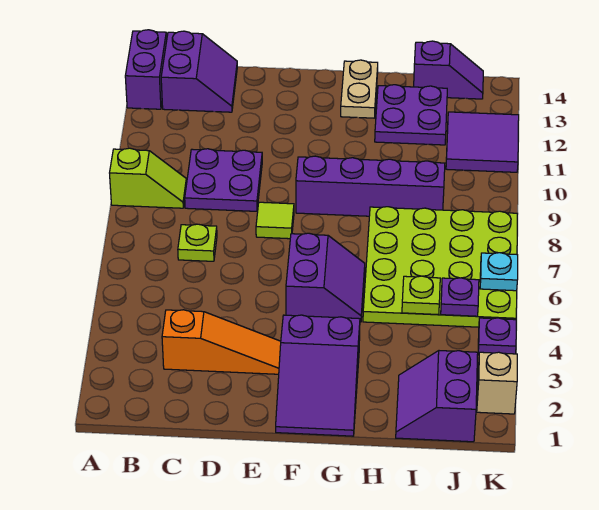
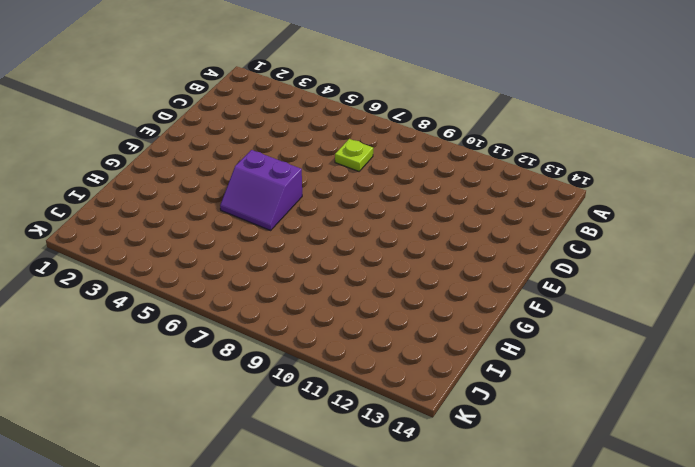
none -> lime slope A9:B9 level 1 top A
none -> purple brick A13:A14 level 1
none -> purple slope B13:C14 level 1 top B

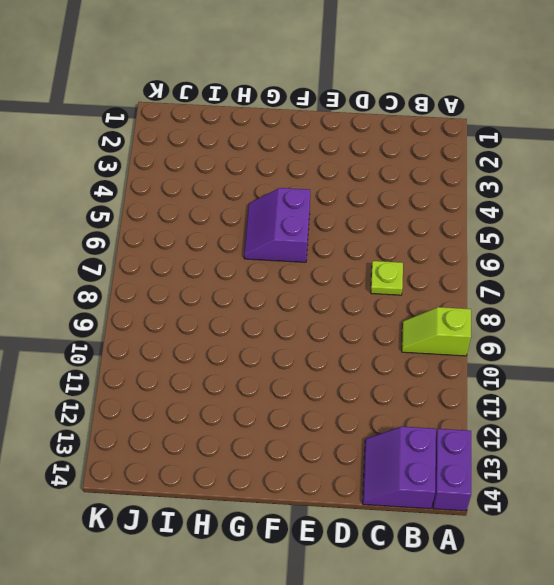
none -> orange slope C3:E3 level 1 top C
none -> purple plate C9:D10 level 1
none -> lime tile E8 level 1

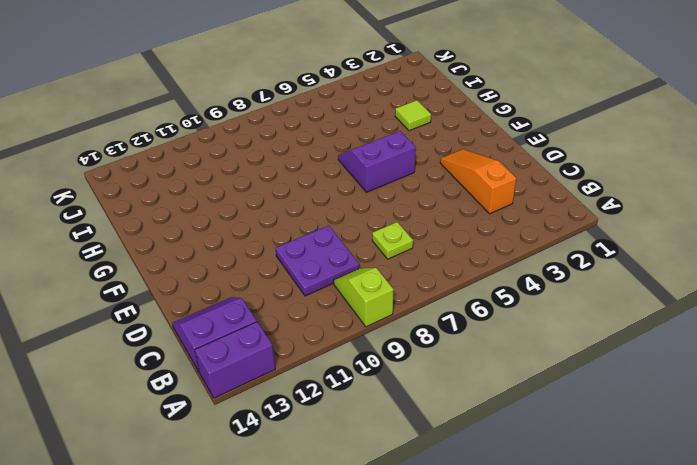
lime tile H3 level 1 -> lime tile E8 level 1
none -> purple slope F1:G3 level 1 top 3
none -> purple brick F9:I9 level 1
none -> tan plate G13:G14 level 1

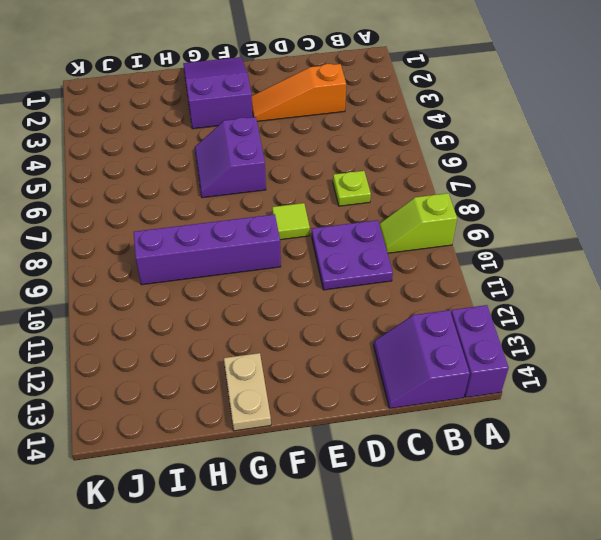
none -> lime plate H5:K8 level 1
none -> purple plate H12:I13 level 1
none -> purple slope I1:J2 level 1 top J

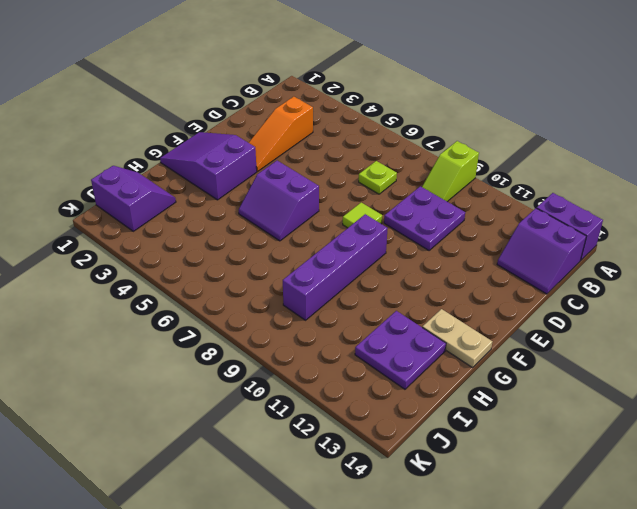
none -> lime plate H5:K8 level 1
none -> purple slope I14:J14 level 1 top I
none -> purple tile J11:K12 level 1

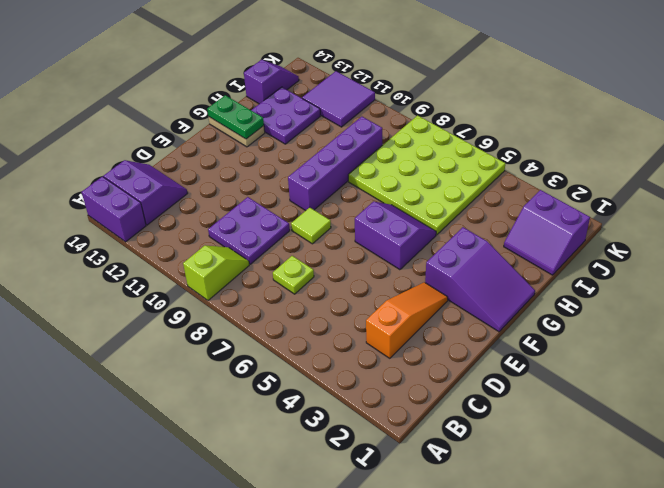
green plate G13:G14 level 2 -> none
none -> tan brick K2 level 1
none -> purple plate K4 level 1
none -> lime plate I5 level 2

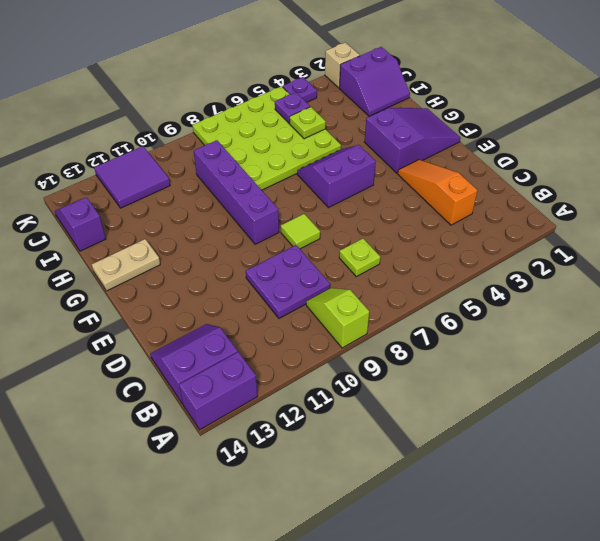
none -> purple plate H12:I13 level 1
none -> cyan plate K6 level 2

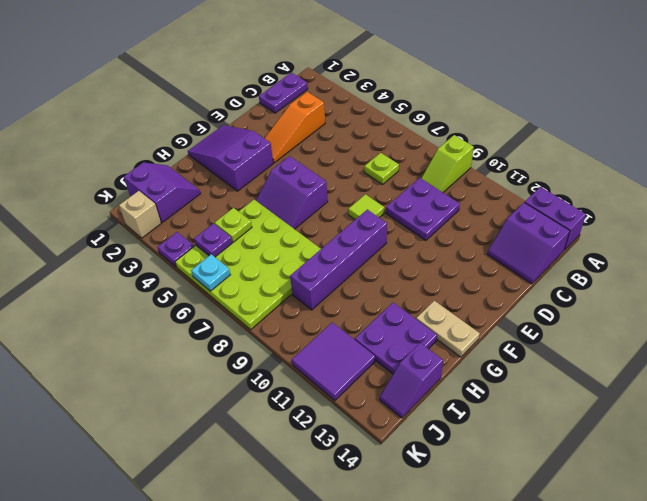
purple plate B1:C1 level 1 -> none

